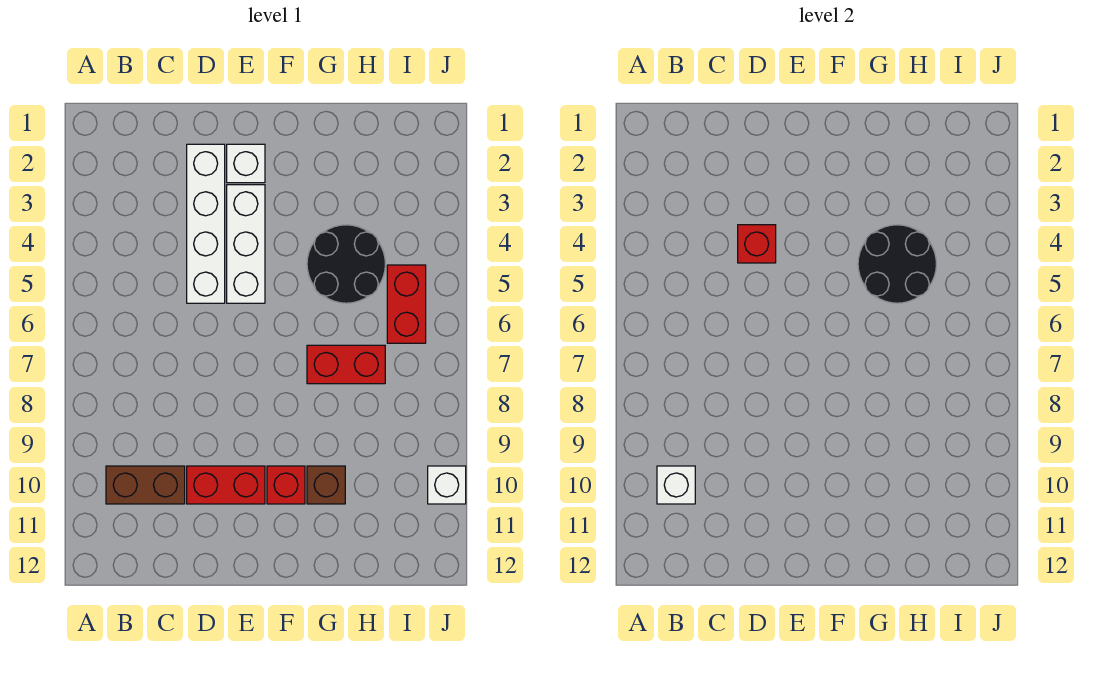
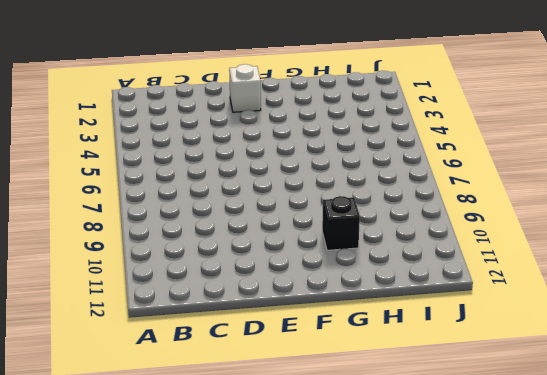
black brick G10 level 1 -> brown brick G10 level 1
none -> brown brick B10:C10 level 1
none -> white brick D2:D5 level 1
none -> red brick D10:E10 level 1

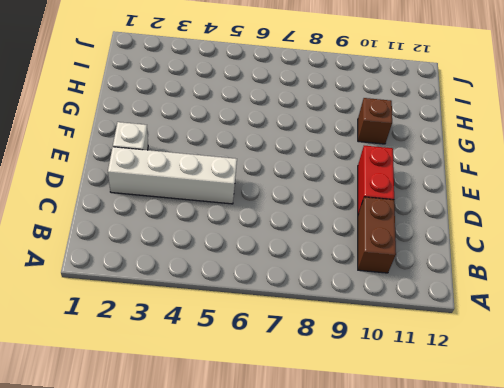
none -> white brick E3:E5 level 1
none -> red brick F10 level 1
none -> black round brick G4:H5 level 1

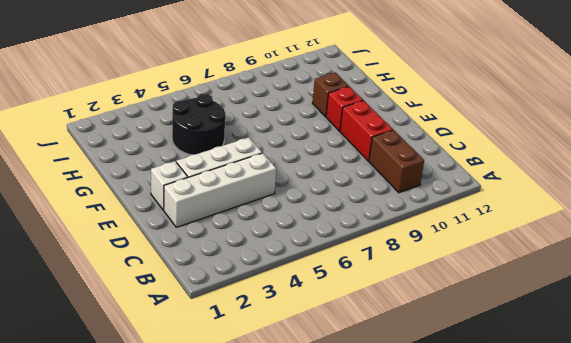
none -> red brick G7:H7 level 1
none -> red brick I5:I6 level 1
none -> white brick J10 level 1

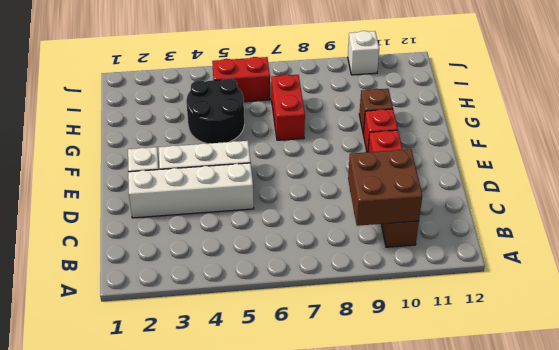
brown brick B9:C10 level 2 -> white brick B10 level 2
none -> red brick D4 level 2
none -> black round brick G4:H5 level 2

